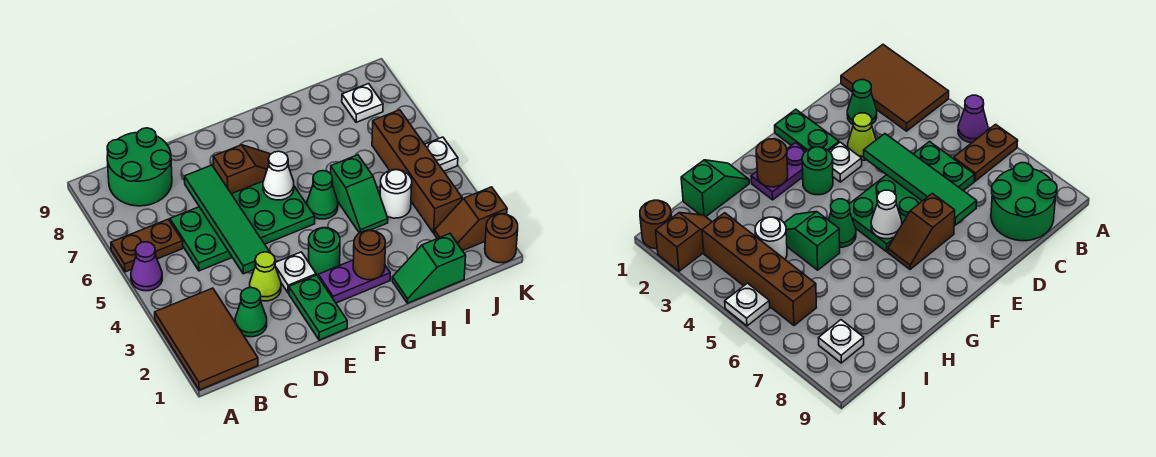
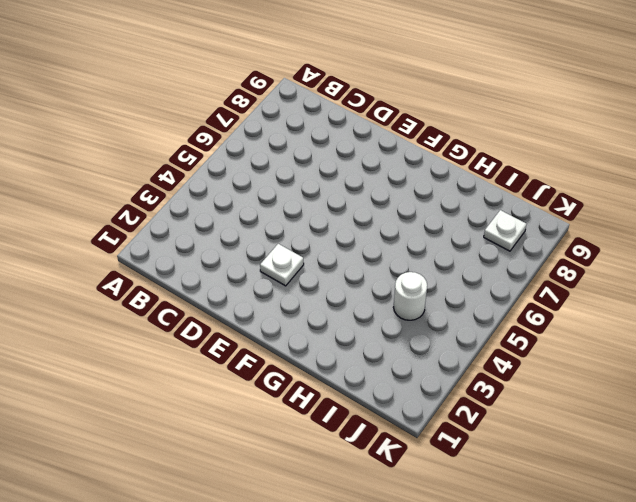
none -> brown tile A1:B3 level 1
none -> purple cone A5 level 1
none -> brown plate A6:B6 level 1

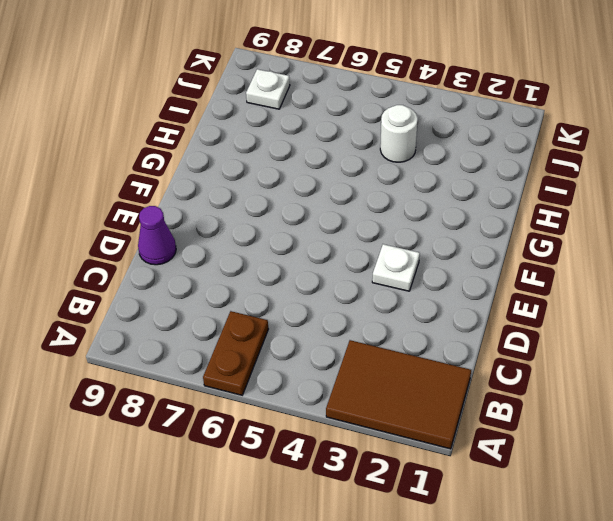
purple cone D9 level 1 -> purple cone A5 level 1
none -> green round brick B8:C9 level 1
none -> green cone C2 level 1
none -> green plate C5:F6 level 1

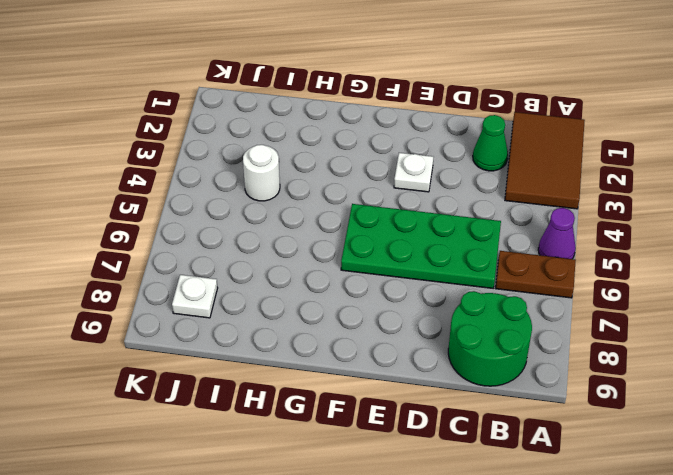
none -> lime cone D3 level 1
none -> green plate E1:E2 level 1
none -> brown slope E7:F7 level 1 top E

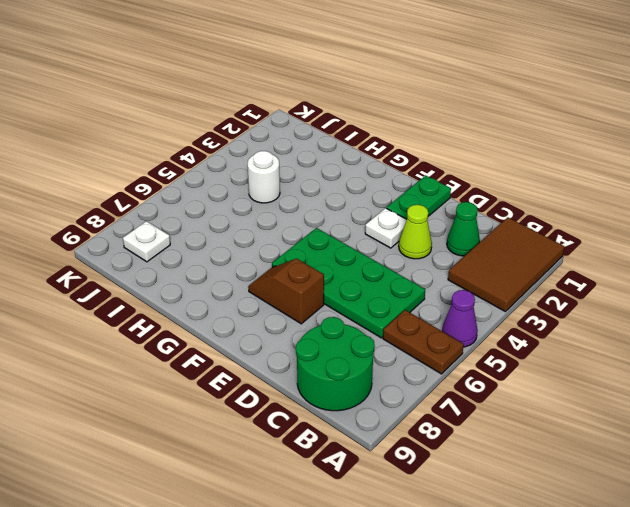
none -> purple plate F2:G2 level 1
none -> green round brick F3 level 1
none -> green cone G5 level 1

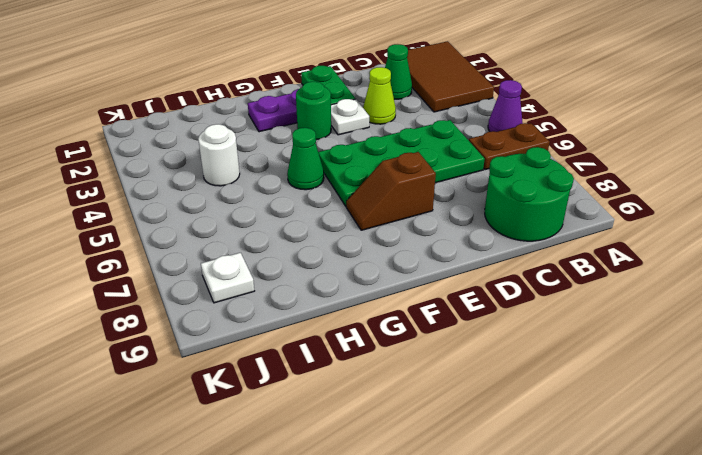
none -> green slope H1:I1 level 1 top I
none -> green slope H4:H5 level 1 top 5
none -> brown slope J2:K2 level 1 top K

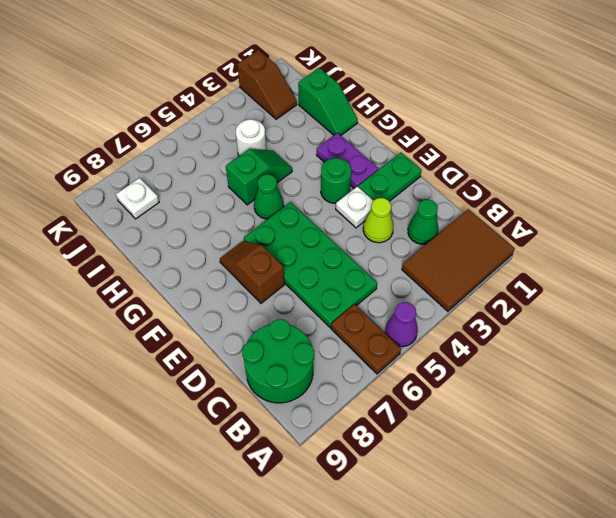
none -> brown brick J3:J6 level 1
none -> brown round brick K1 level 1
none -> white plate K5 level 1

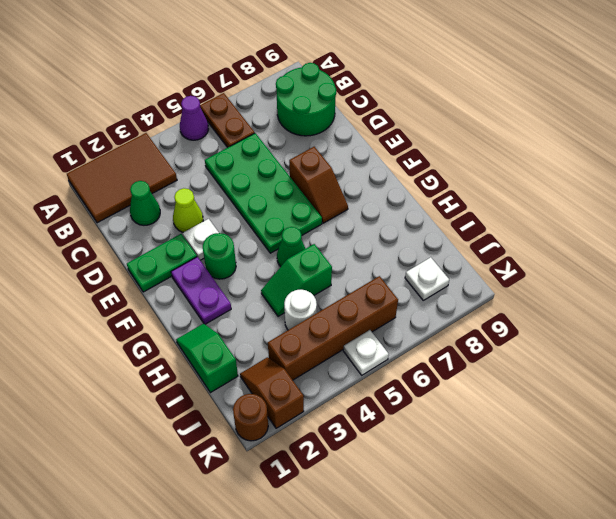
none -> green tile D4:D7 level 2
none -> white cone F6 level 2
none -> brown round brick G2 level 2

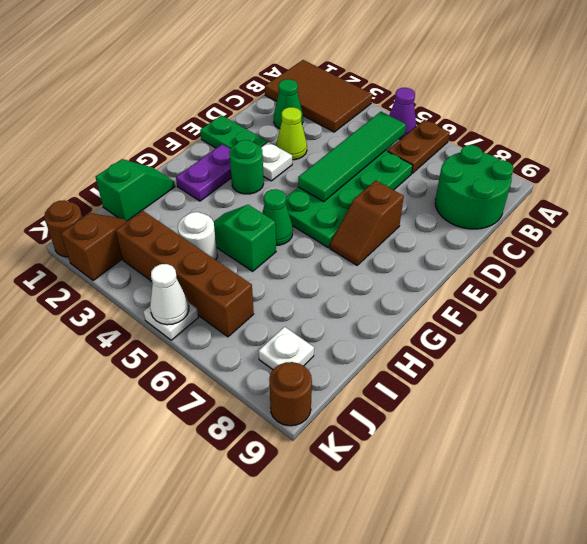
green tile B5:E5 level 2 -> green tile D4:D7 level 2
white cone K5 level 2 -> white cone F6 level 2
brown round brick K9 level 1 -> brown round brick G2 level 2

